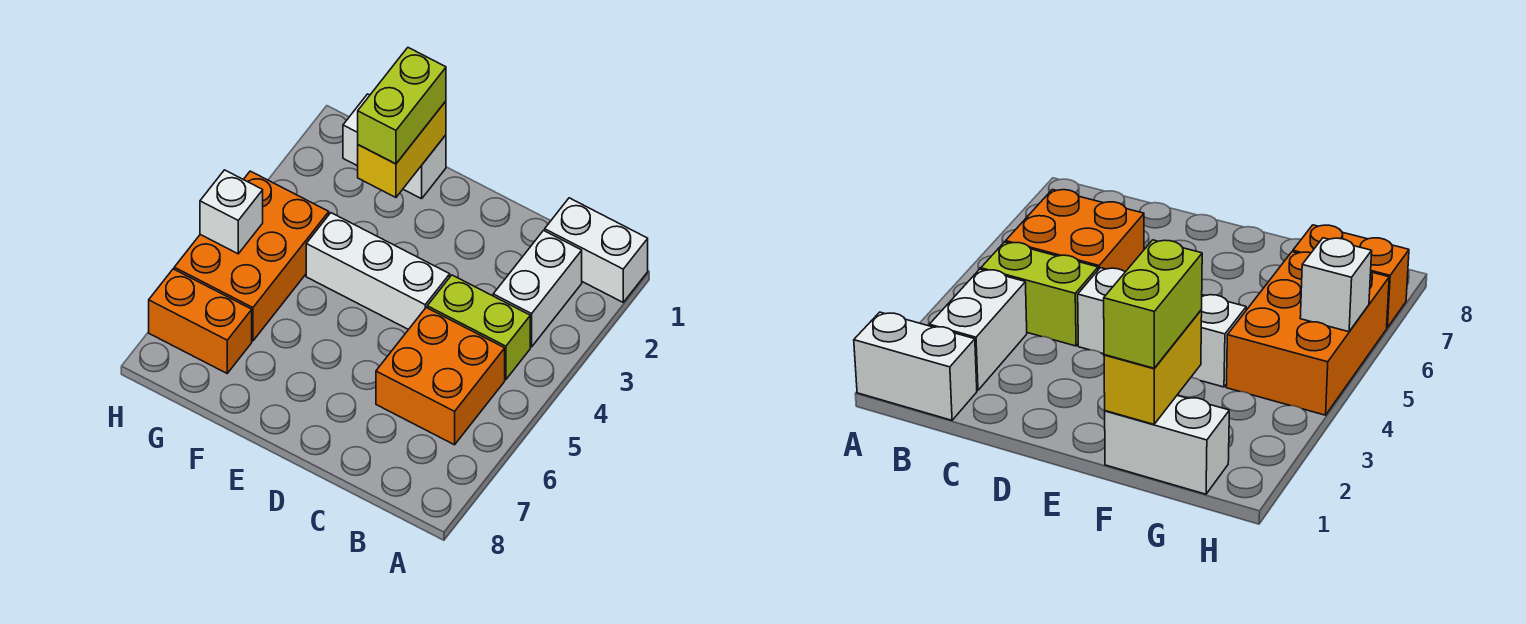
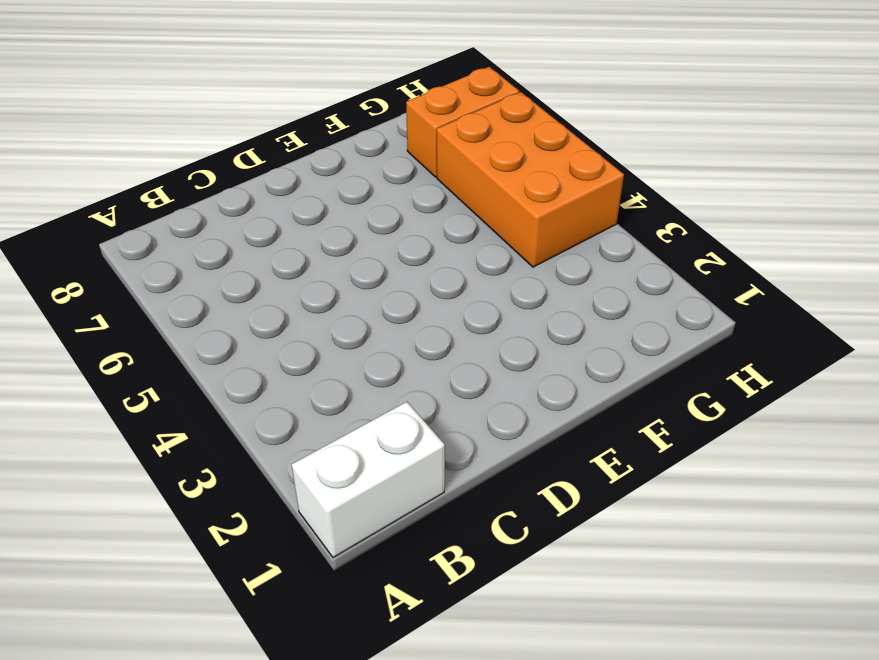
none -> white brick B2:B3 level 1
none -> lime brick B4:C4 level 1

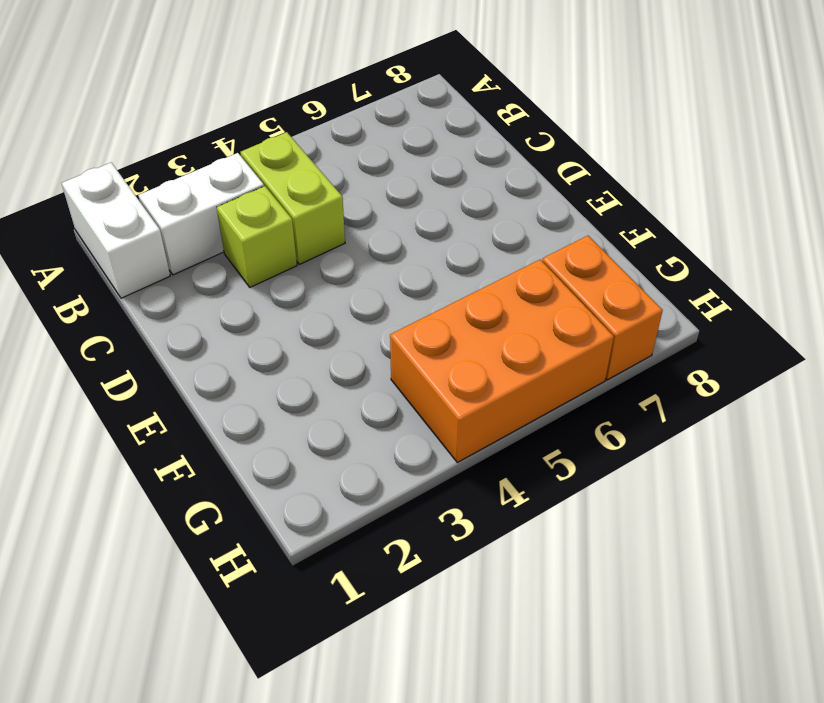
lime brick C3 level 1 -> none
none -> orange brick B5:C6 level 1
none -> white brick D4:F4 level 1

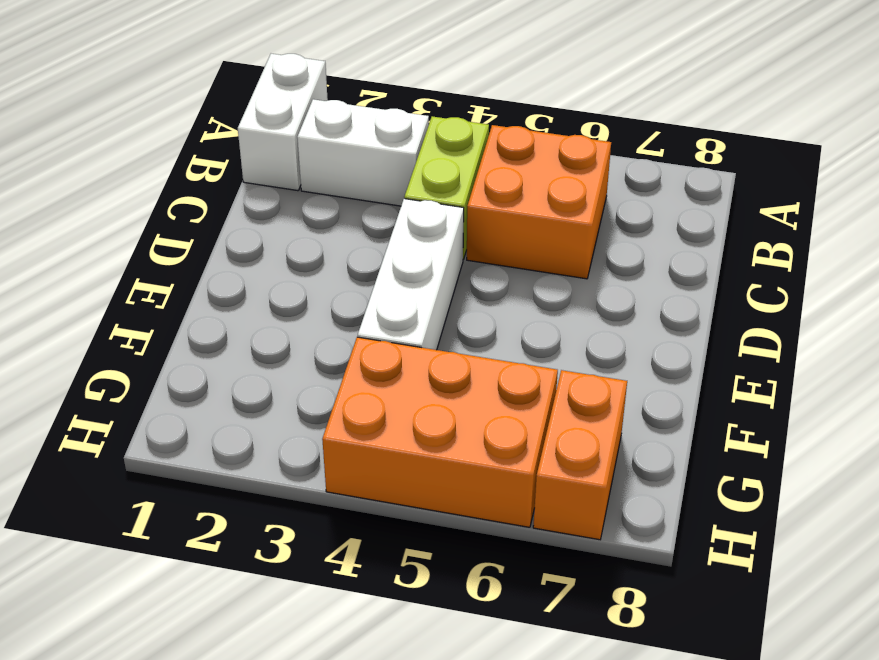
none -> white brick F1:G1 level 1
none -> yellow brick F1:F2 level 2

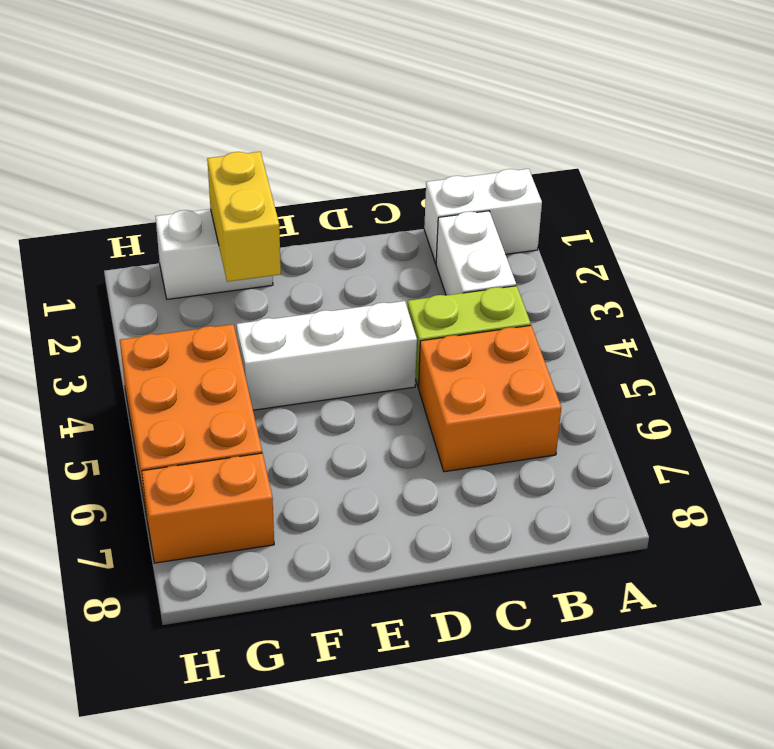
none -> white brick H5 level 2
none -> lime brick F1:F2 level 3

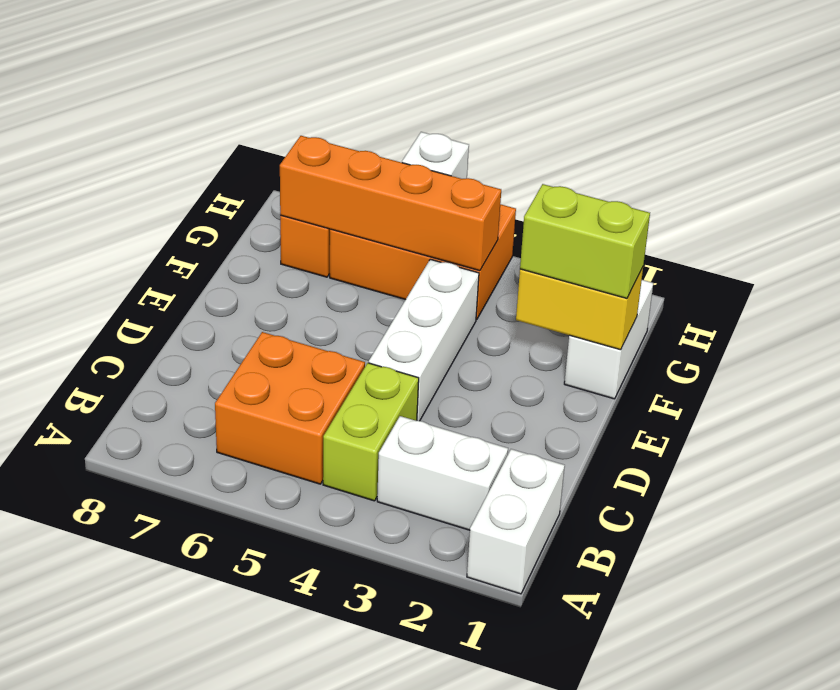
orange brick G4:G7 level 2 -> none

